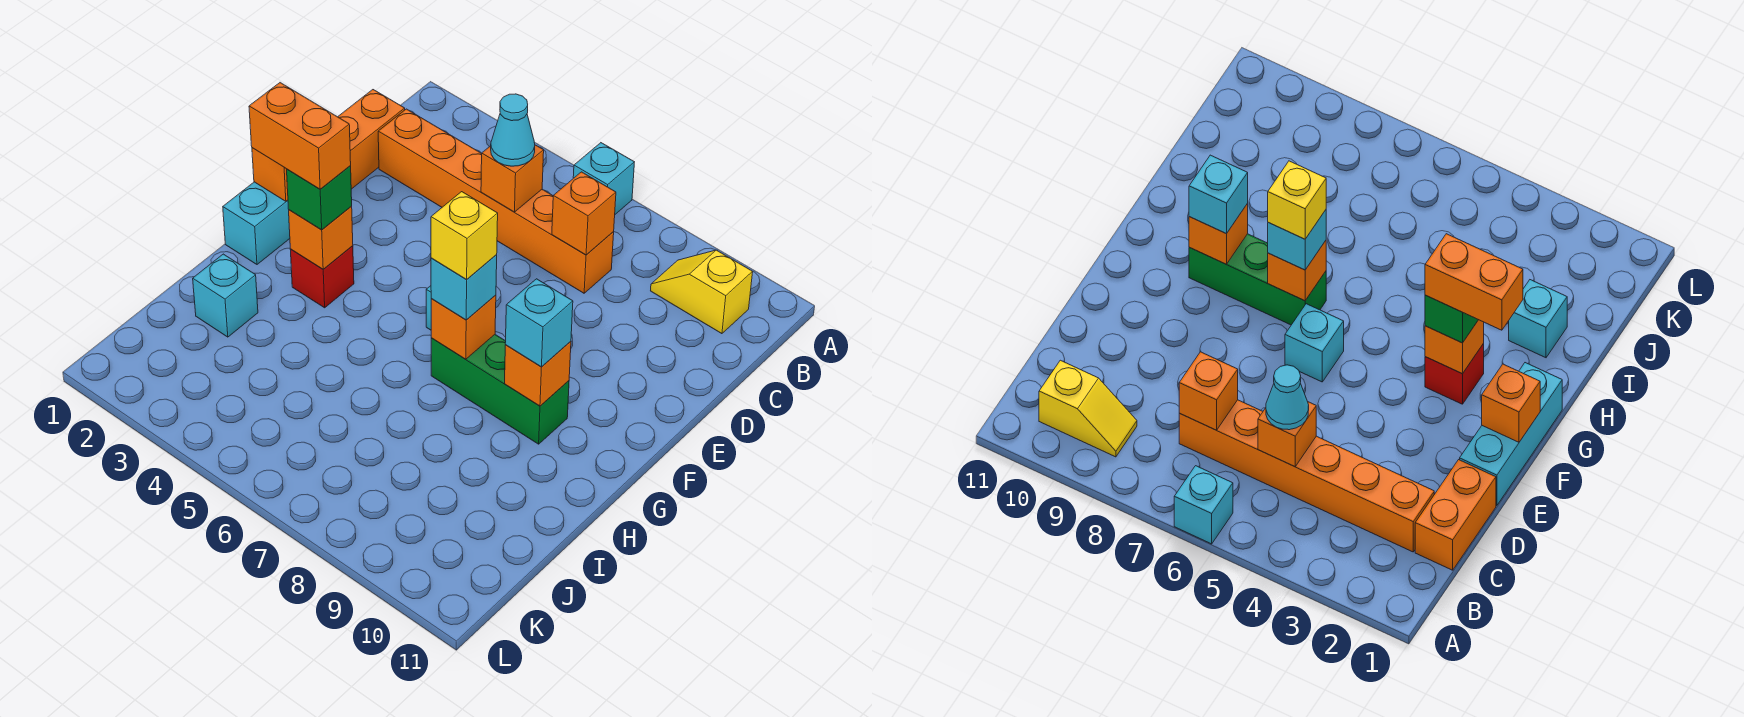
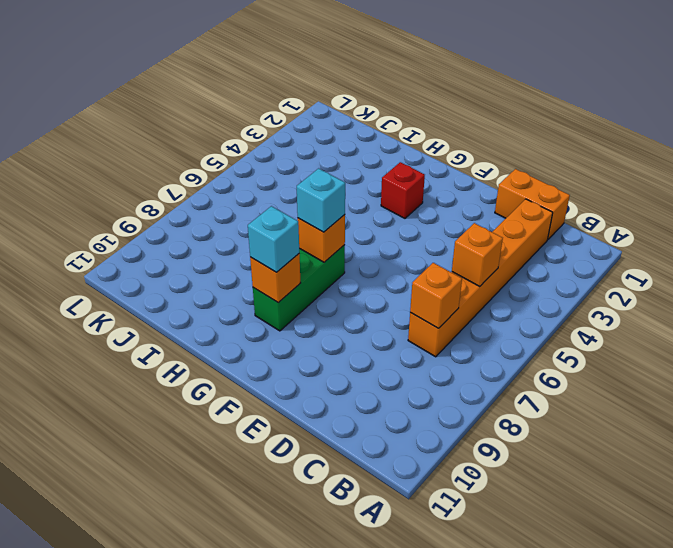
none -> cyan brick A6 level 1
none -> yellow slope B9:B10 level 1 top 10
none -> cyan brick E1:G1 level 1

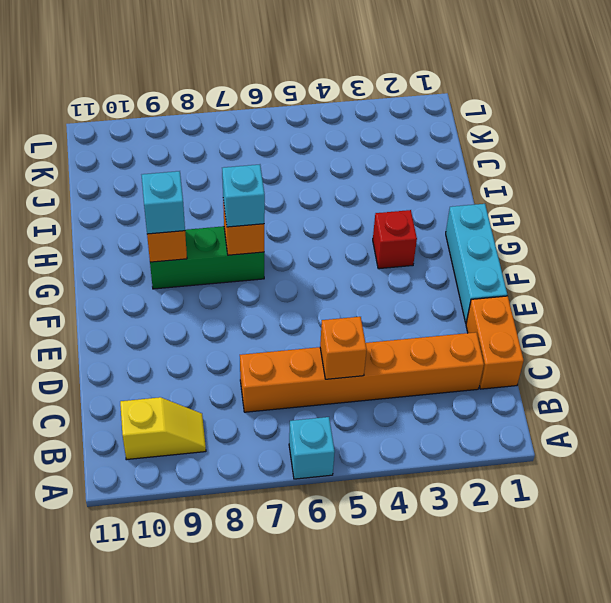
none -> cyan brick F6 level 1
none -> cyan brick I2 level 1
none -> orange brick C7 level 2

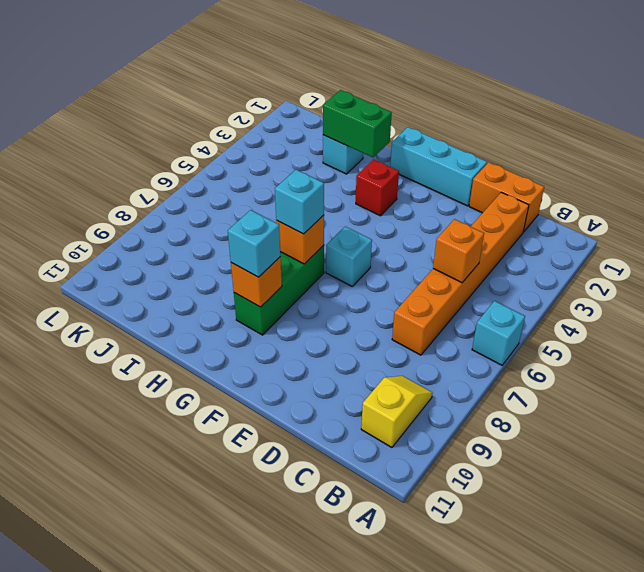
green brick H2:I2 level 2 -> none
none -> orange brick C7 level 2
none -> orange brick F1 level 2
none -> orange brick G3 level 2

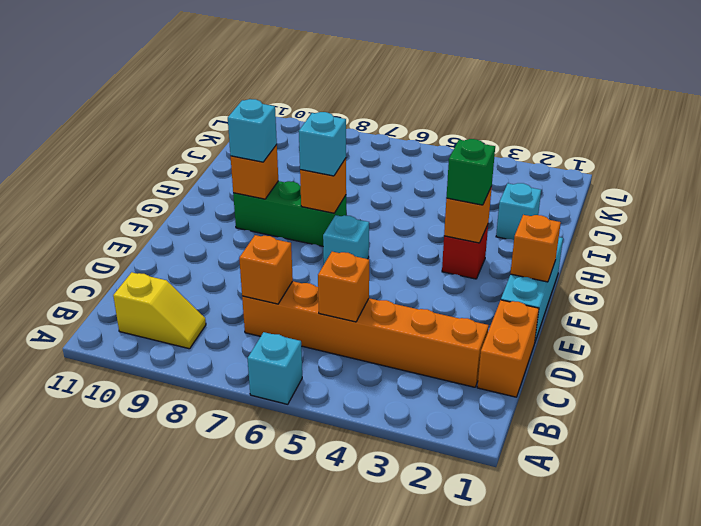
none -> cyan cone C5 level 3
none -> orange brick G2:G3 level 4
none -> yellow brick G7 level 4

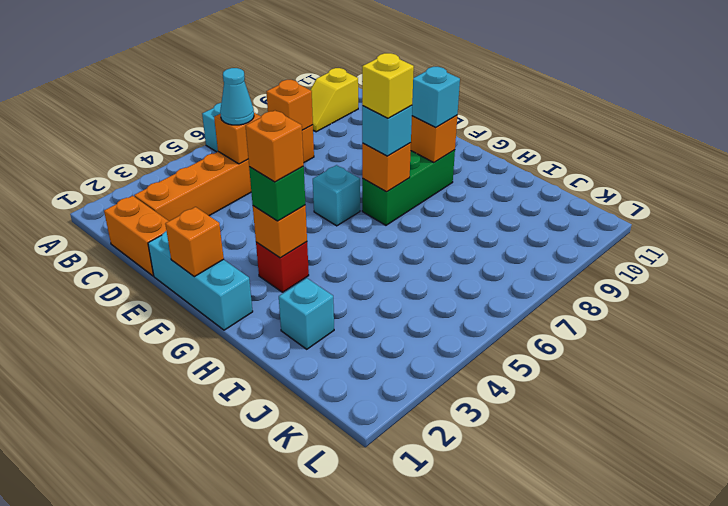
orange brick G3 level 4 -> orange brick G2:G3 level 4

